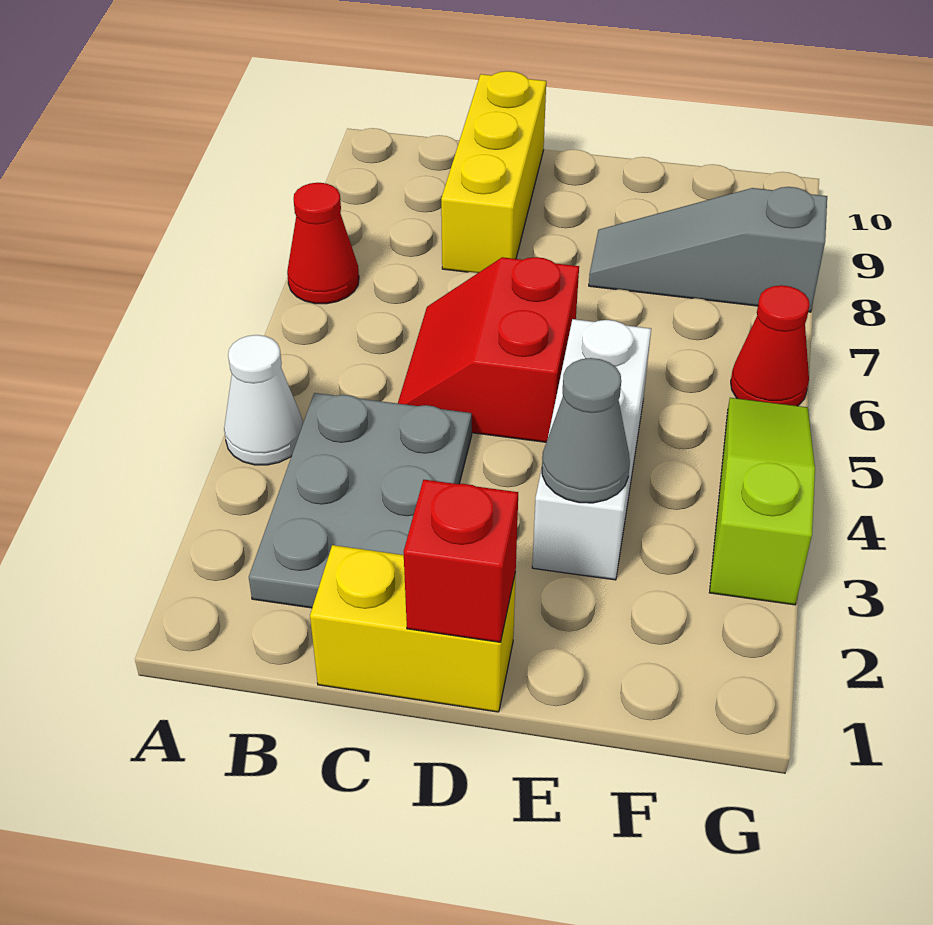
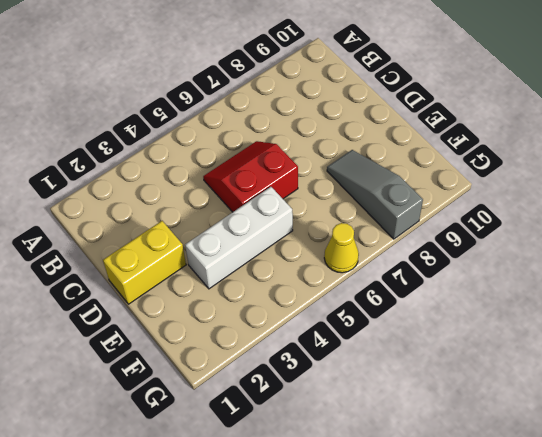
yellow brick D1:D2 level 1 -> yellow brick C1:D1 level 1
yellow cone G6 level 1 -> red cone G6 level 1
none -> white cone A4 level 1
none -> red cone A7 level 1
none -> grey plate B2:C4 level 1

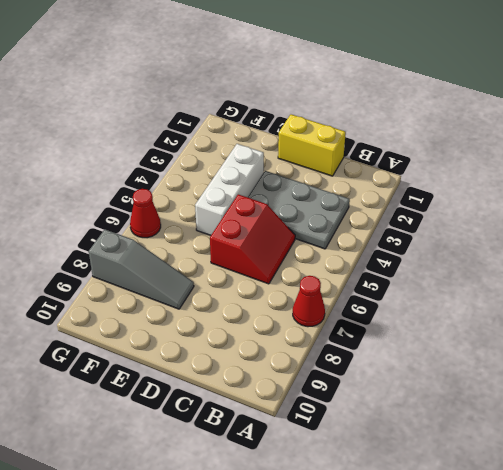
grey plate B3:D4 level 1 -> grey plate B2:C4 level 1
none -> white cone A4 level 1
none -> yellow brick C8:C10 level 1
none -> lime slope G3:G5 level 1 top 3

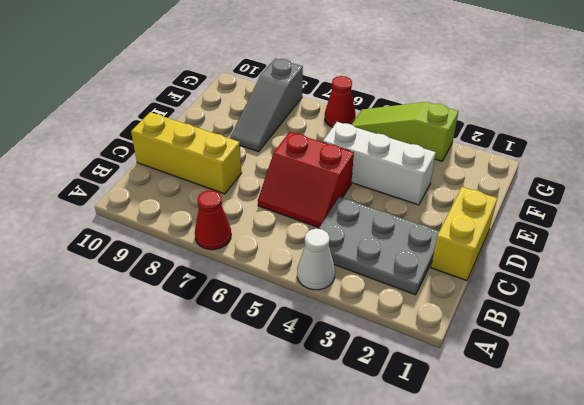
none -> red brick D1 level 2
none -> grey cone E3 level 2

